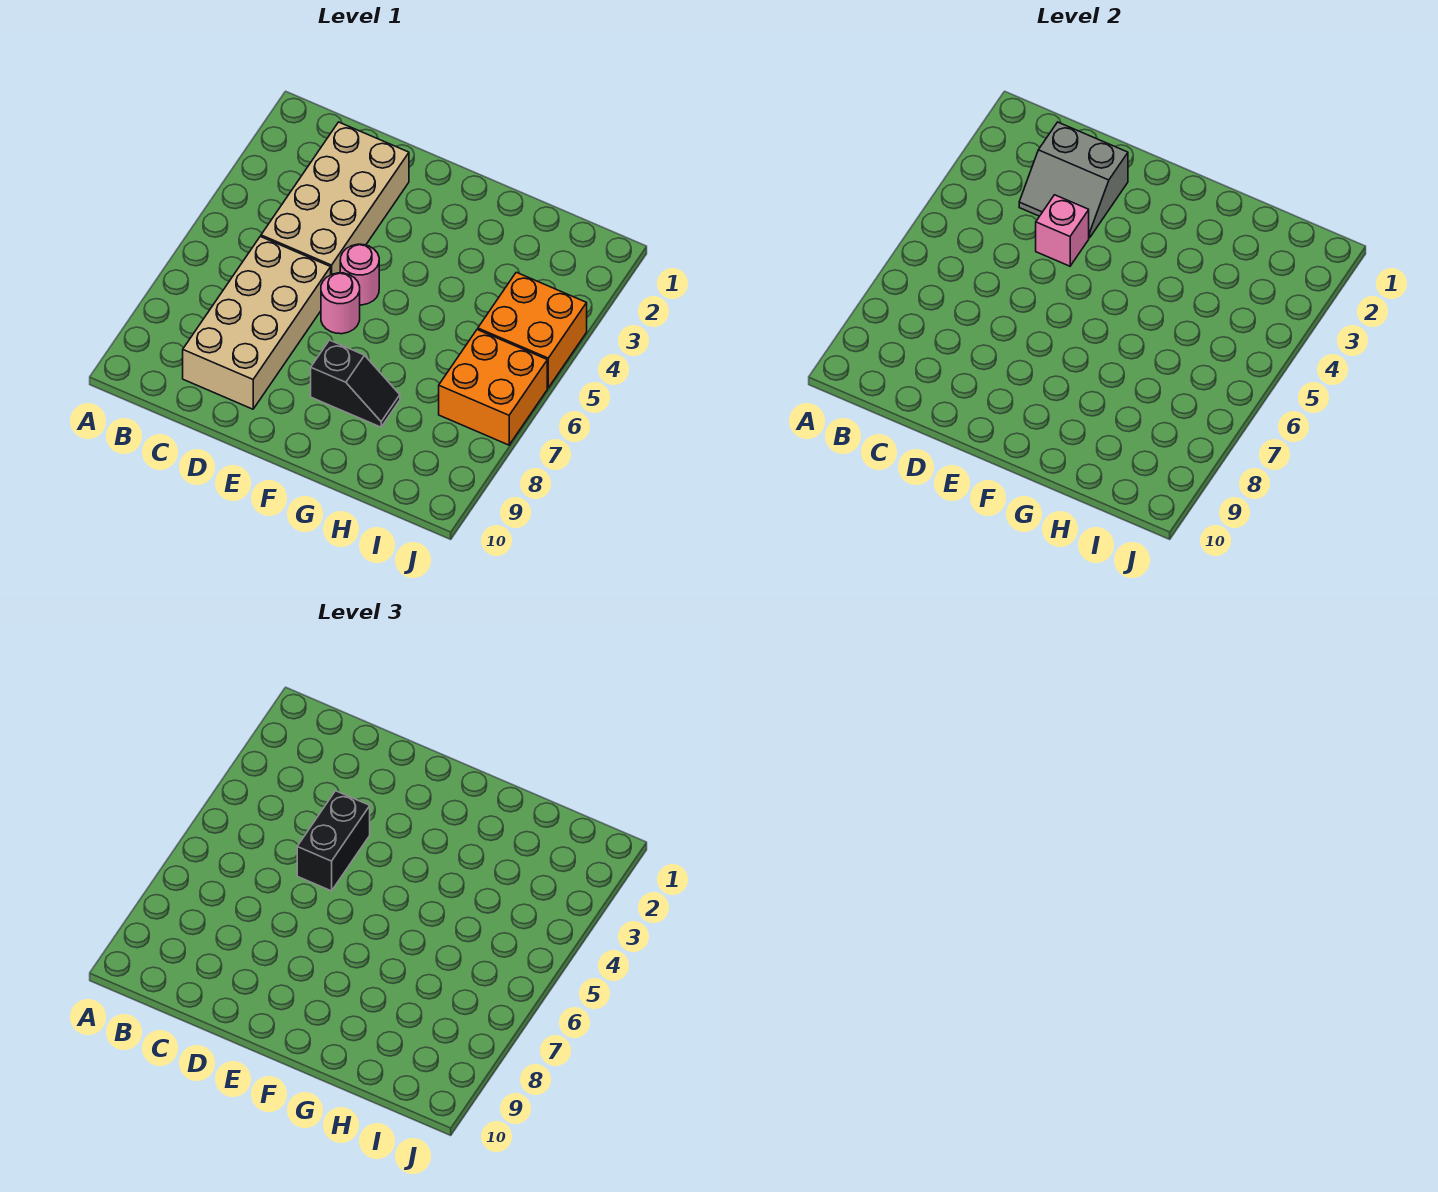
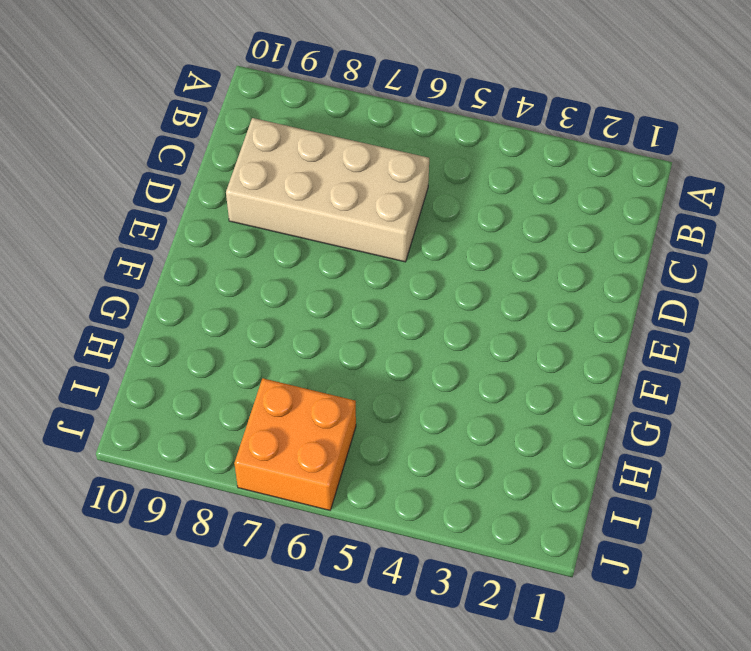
none -> tan brick C2:D5 level 1
none -> pink round brick E5 level 1

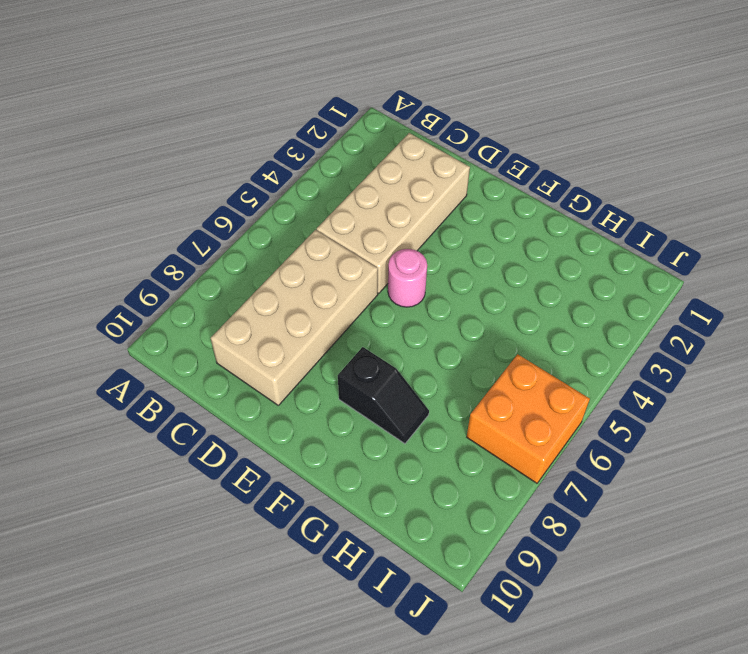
none -> pink round brick E6 level 1
none -> orange brick I4:J5 level 1

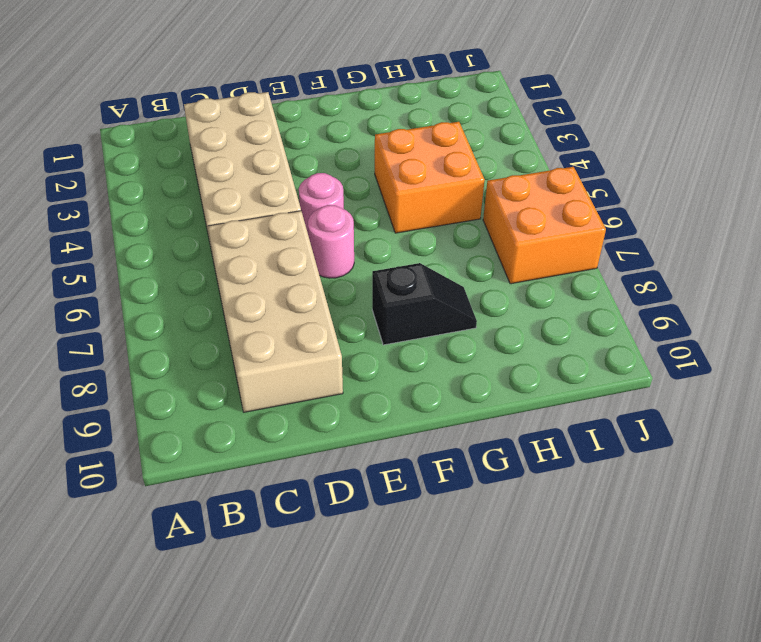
orange brick G4:H5 level 1 -> orange brick I4:J5 level 1
none -> grey slope C2:D3 level 2 top 2
none -> pink brick D4 level 2

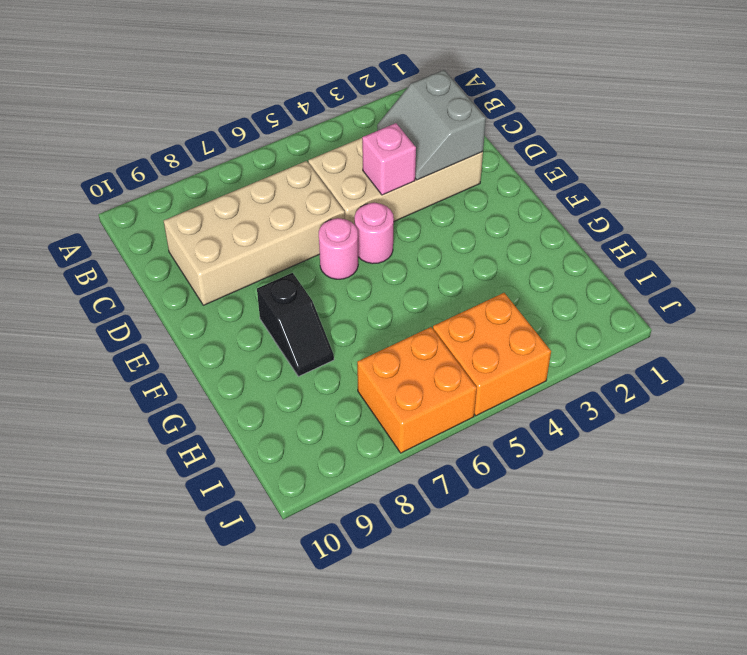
none -> black brick D4:D5 level 3

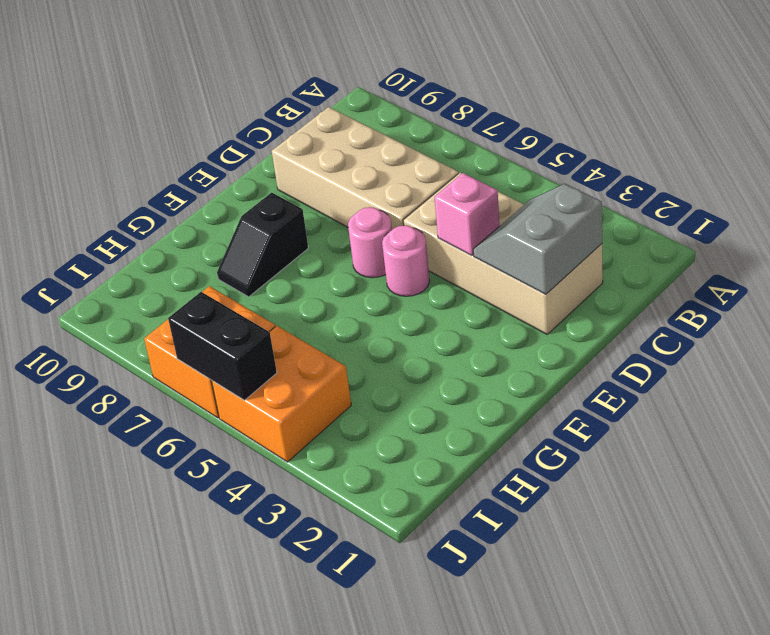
black brick J5:J6 level 2 -> black brick D4:D5 level 3

